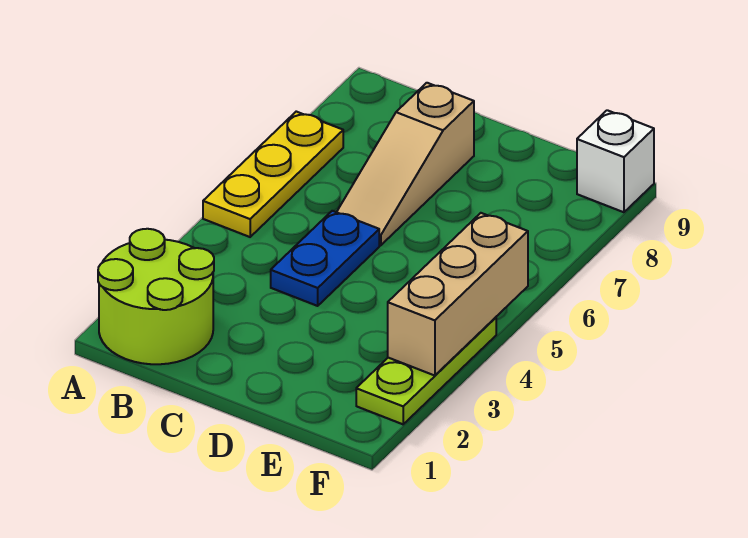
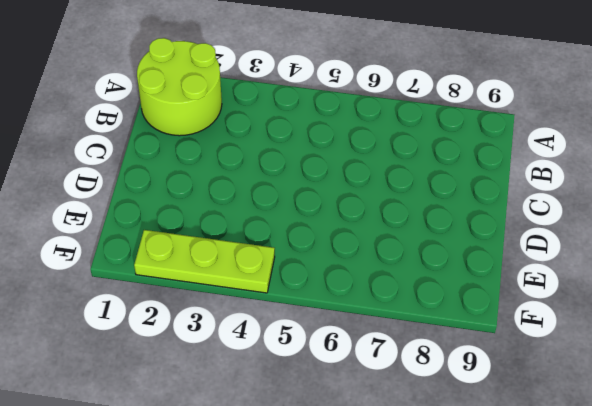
none -> yellow plate A5:A7 level 1
none -> blue plate C4:C5 level 1

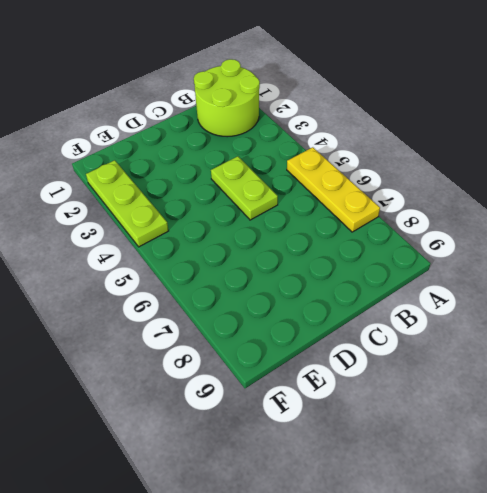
lime plate C4:C5 level 1 -> blue plate C4:C5 level 1
none -> tan slope C6:C8 level 1 top 8
none -> white brick F9 level 1

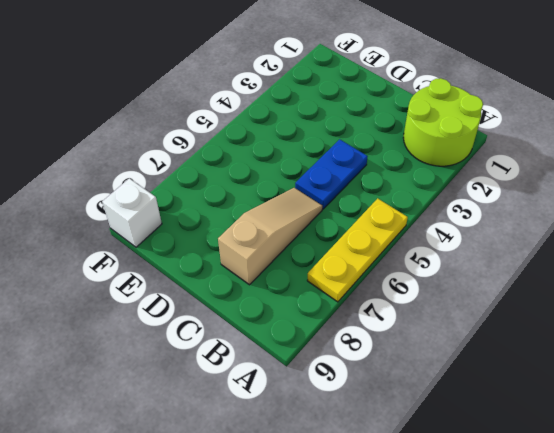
none -> lime plate F2:F4 level 1
none -> tan brick F3:F5 level 2

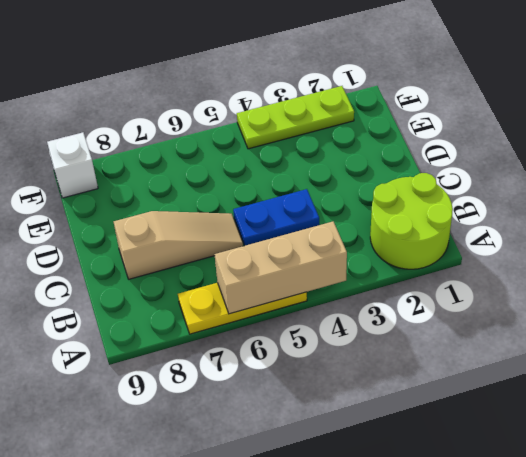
tan brick A4:A6 level 2 -> tan brick F3:F5 level 2

